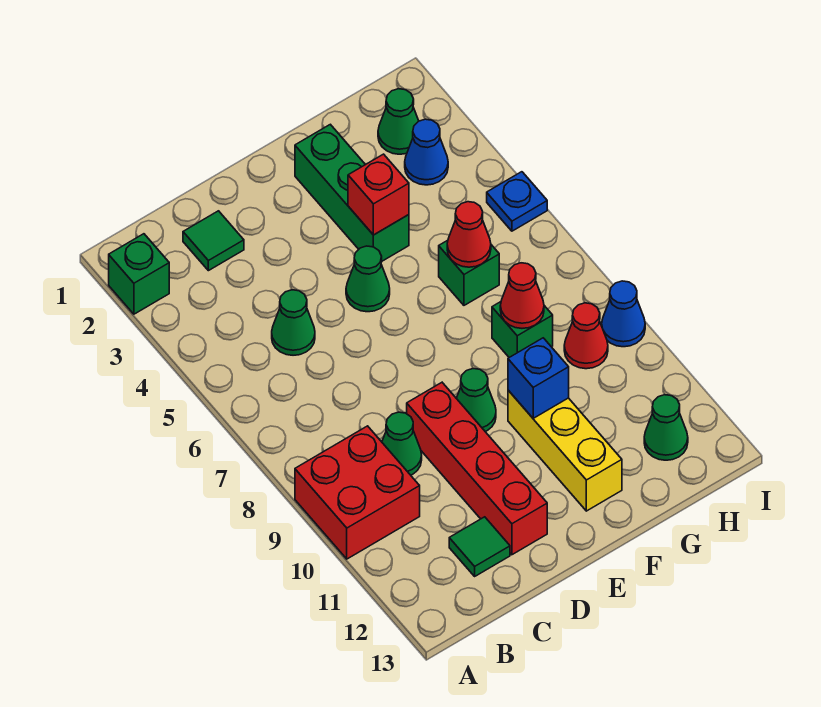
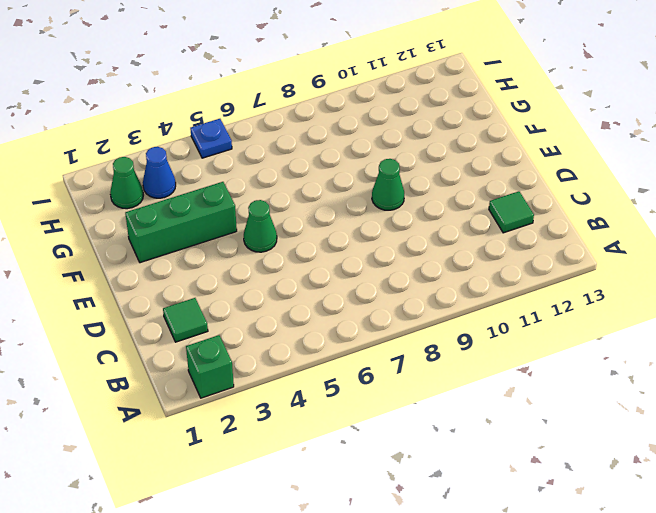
none -> red brick A9:B10 level 1
none -> green cone C5 level 1
none -> green cone C9 level 1

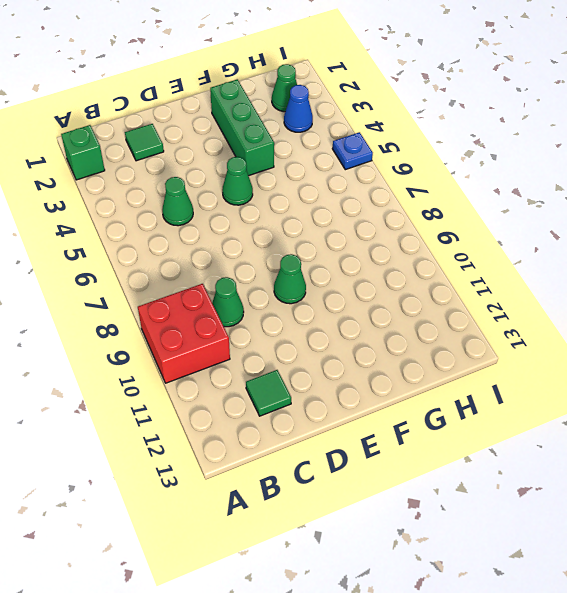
none -> red brick D9:D12 level 1
none -> yellow brick F10:F12 level 1
none -> green brick G6 level 1

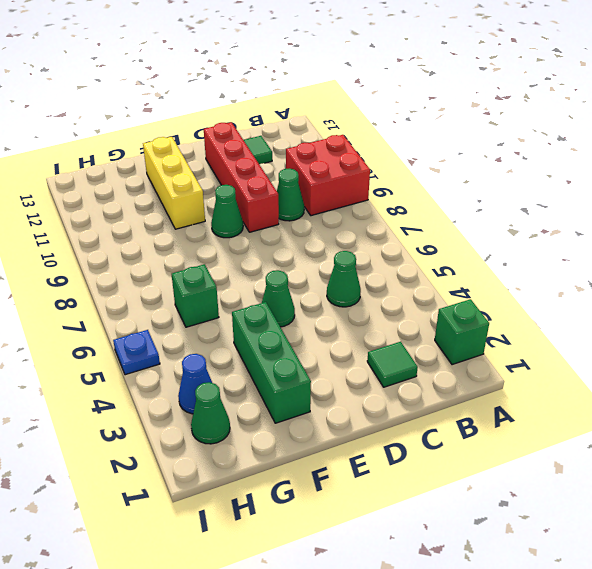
none -> green brick G8 level 1
none -> red cone H9 level 1
none -> green cone H12 level 1

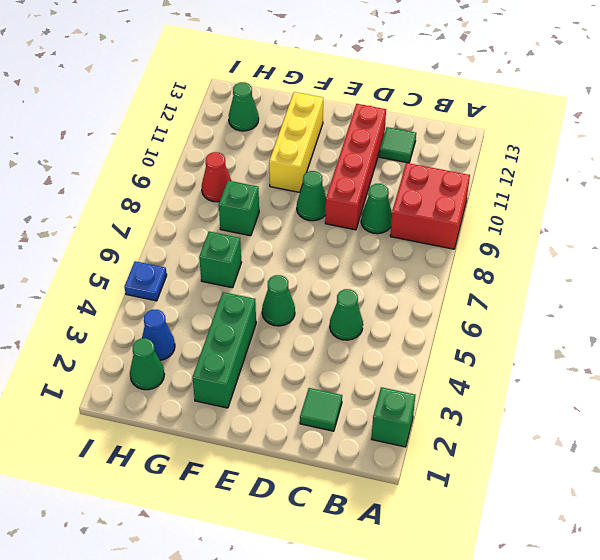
none -> blue cone I9 level 1
none -> red brick F4 level 2
none -> blue brick F10 level 2

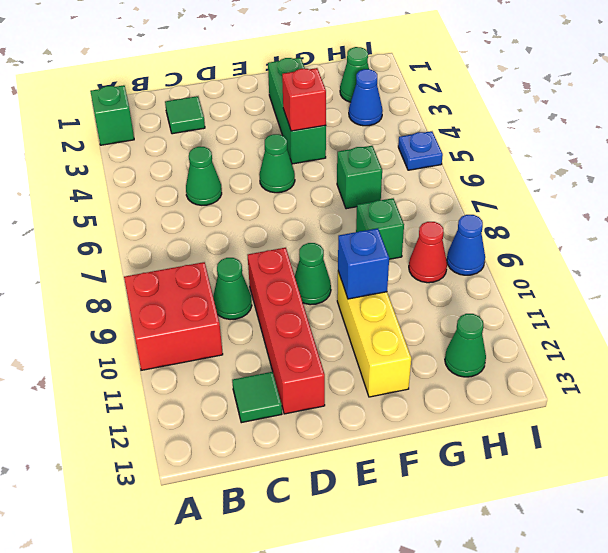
none -> red cone G6 level 2
none -> red cone G8 level 2

